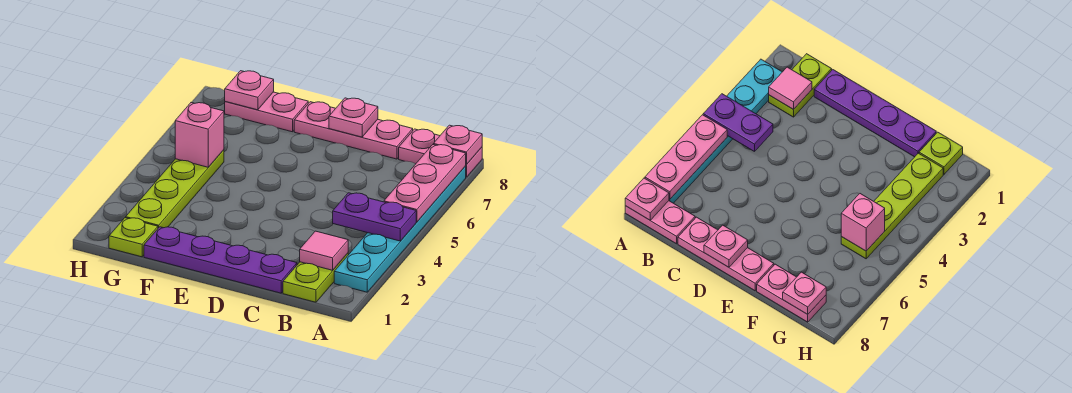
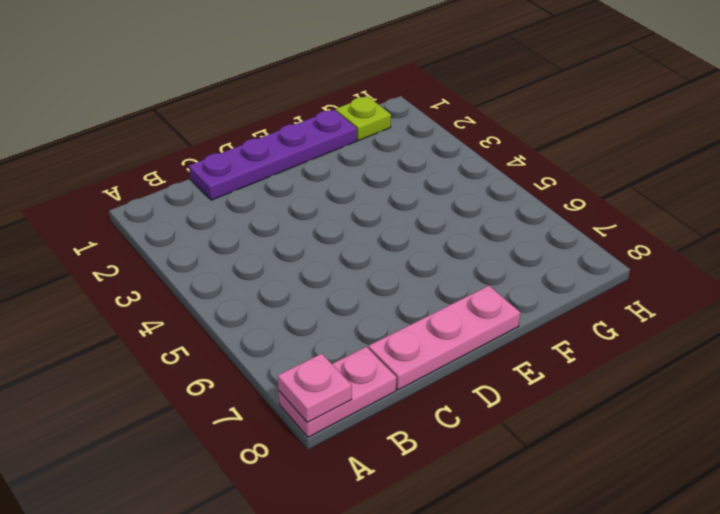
none -> cyan plate A2:A7 level 1
none -> lime plate B1:B2 level 1
none -> pink plate F8:G8 level 1

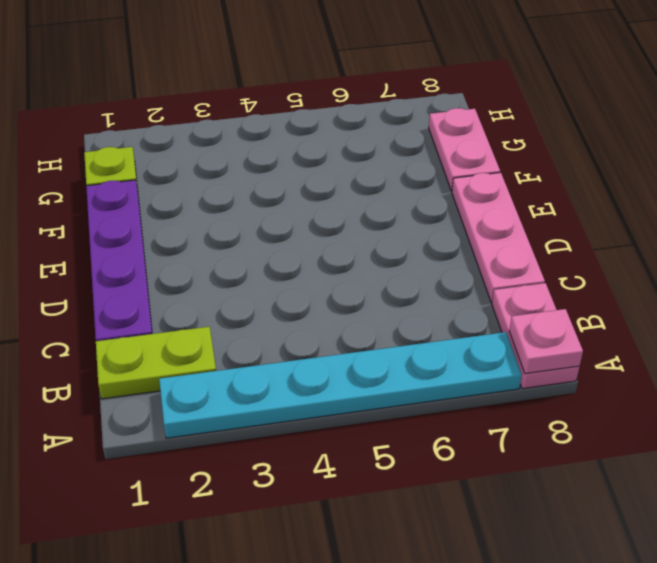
none -> lime plate G2:G5 level 1
none -> purple plate A4:B4 level 2
none -> pink plate A5:A7 level 2

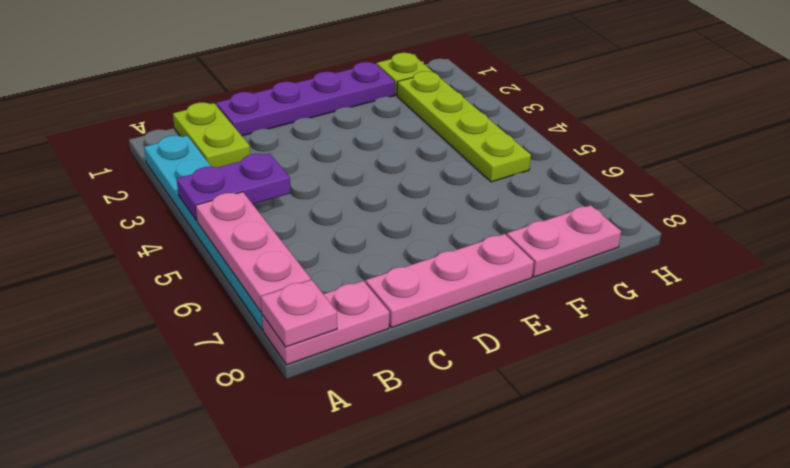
none -> pink tile B2 level 2
none -> pink plate D8 level 2
none -> pink brick G5 level 2

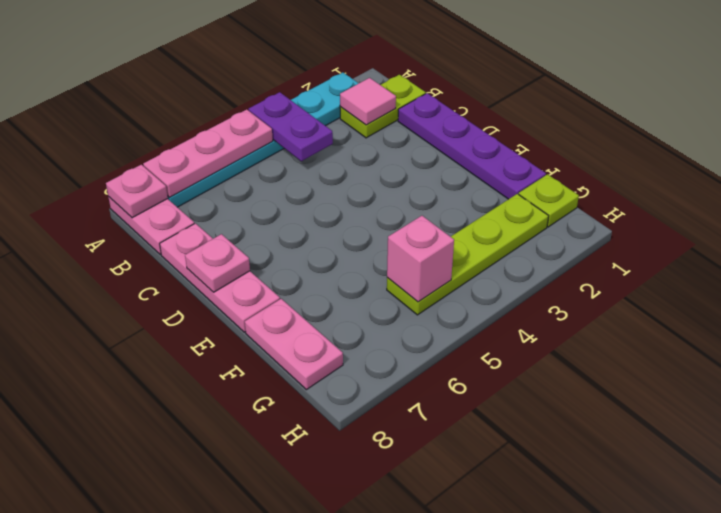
none -> pink plate G8 level 2

